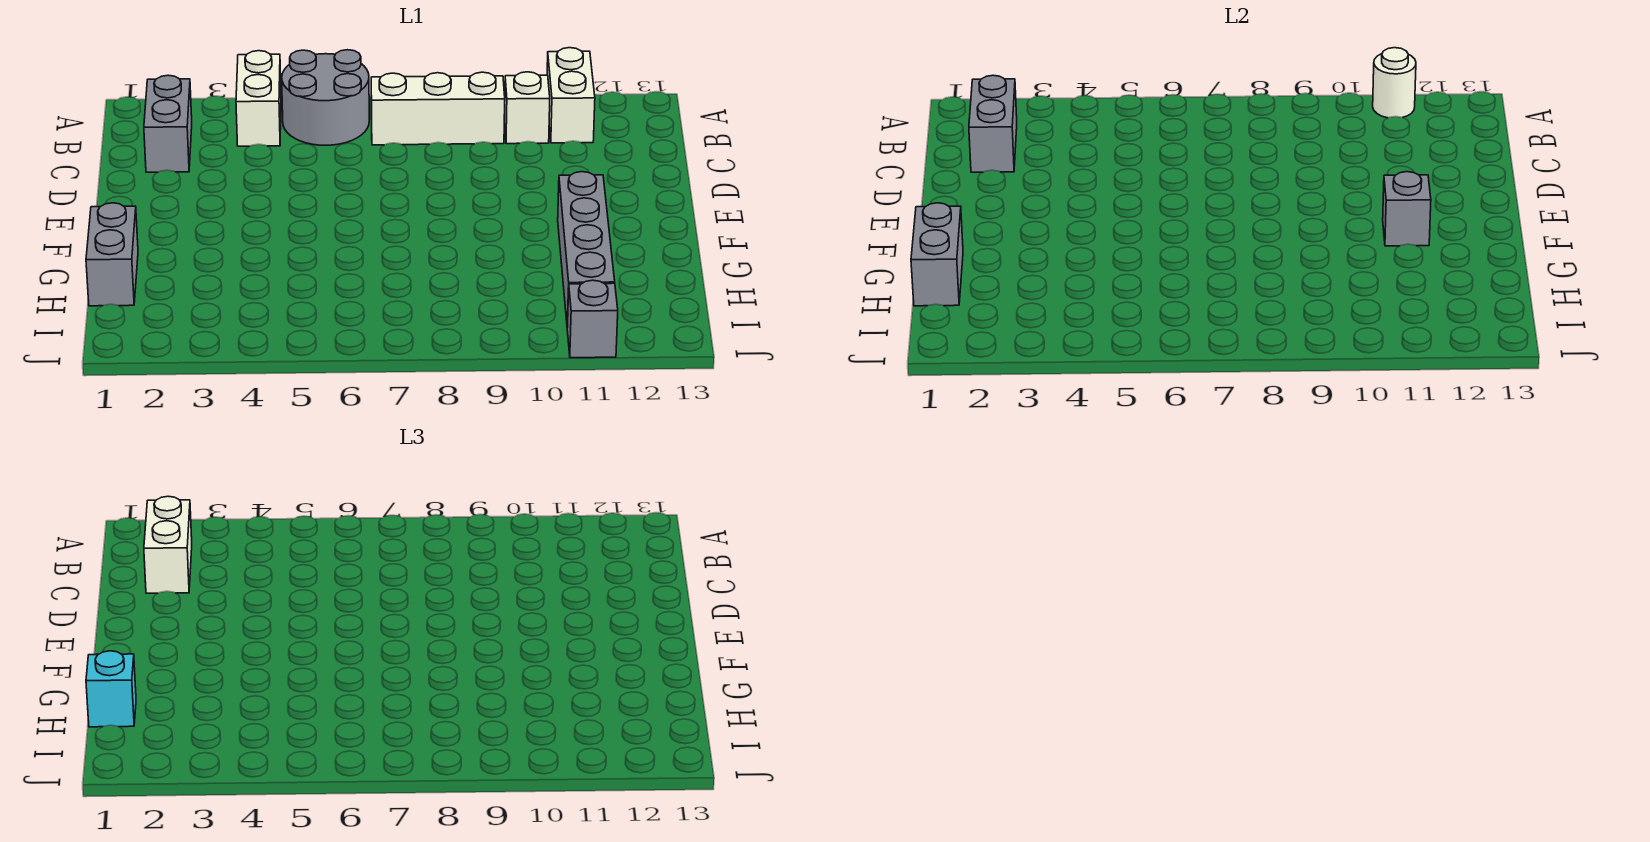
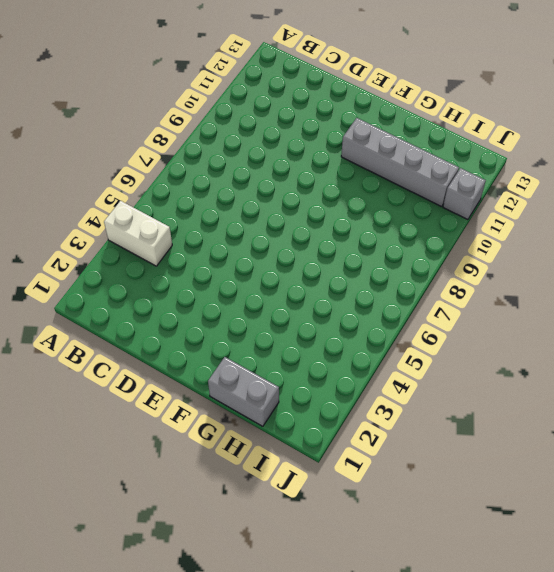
none -> grey round brick A5:B6 level 1
none -> white brick A11:B11 level 1
none -> grey brick B2:C2 level 1

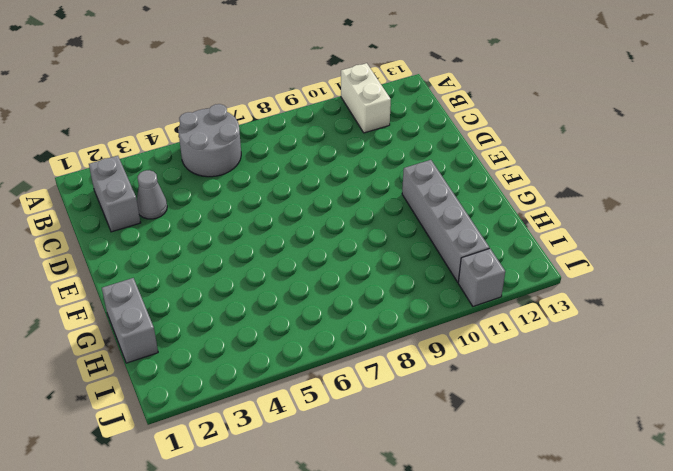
grey cone C3 level 1 -> none
none -> white brick A4:B4 level 1
none -> white brick B7:B9 level 1
none -> white brick B10 level 1

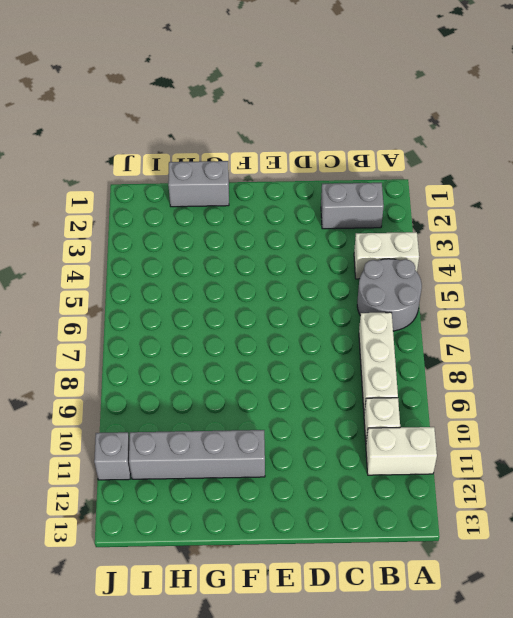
none -> white round brick A11 level 2
none -> grey brick B2:C2 level 2
none -> grey brick F11 level 2

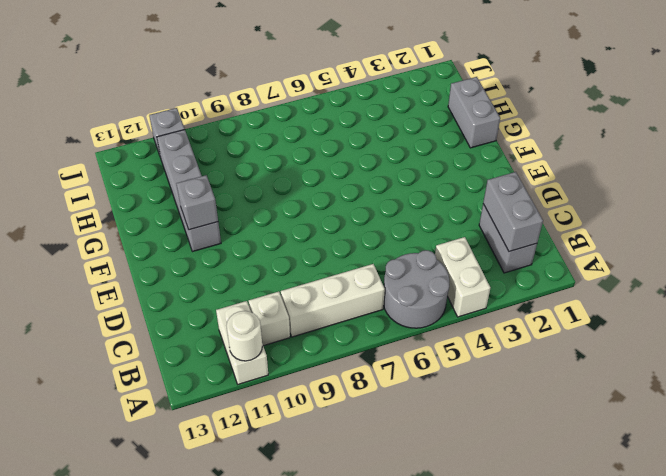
none -> grey brick G1:H1 level 2
none -> white brick B2:C2 level 3
none -> cyan brick H1 level 3

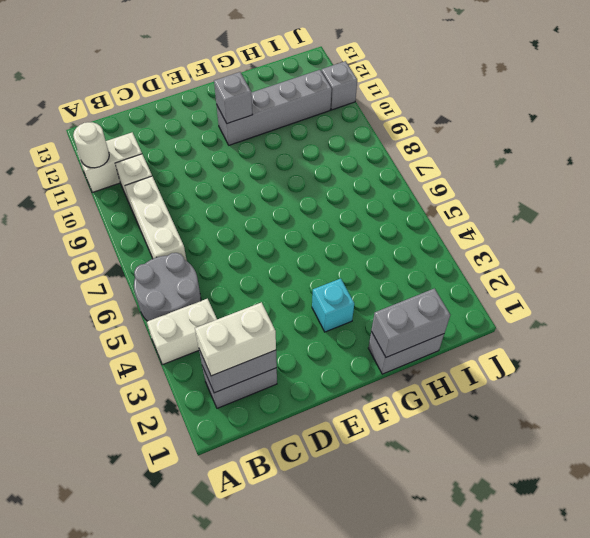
cyan brick F3 level 1 -> cyan brick H1 level 3

